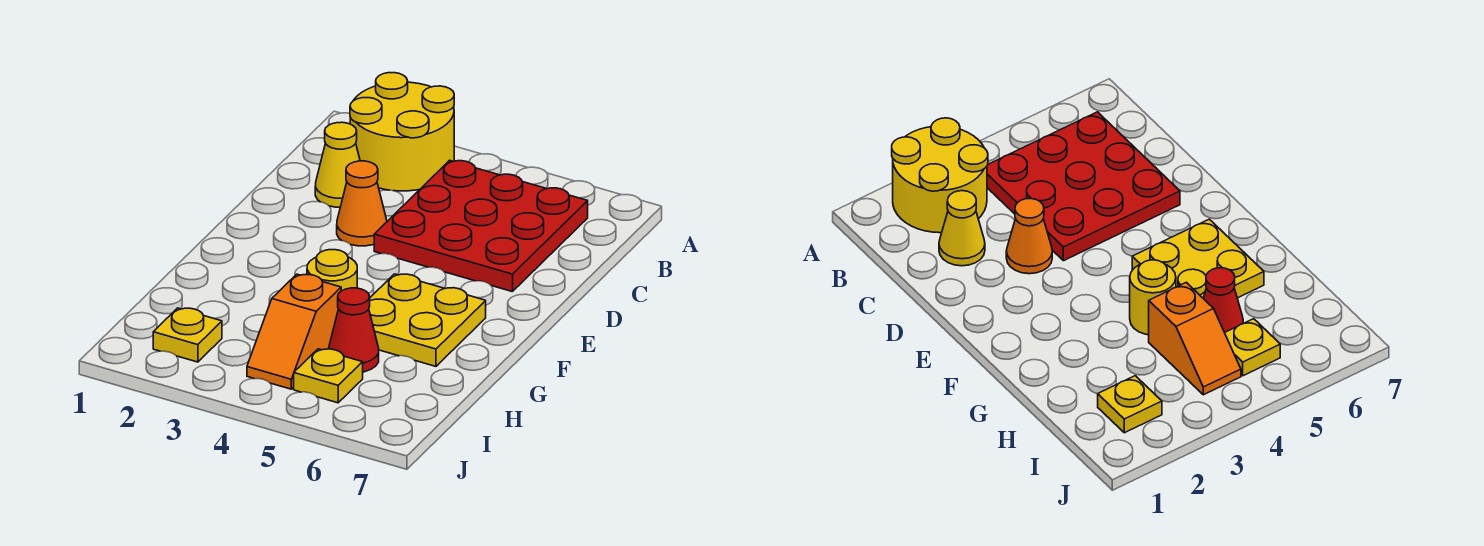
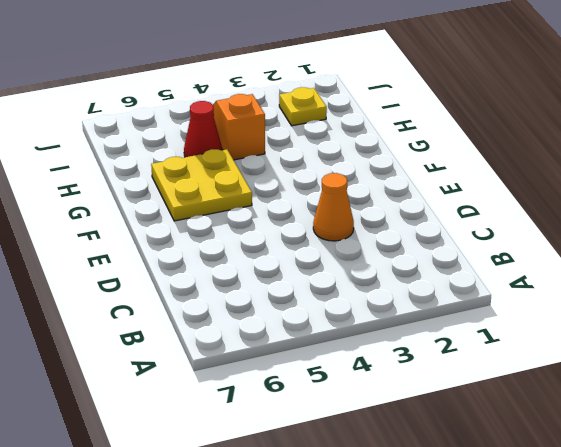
none -> yellow round brick A2:B3 level 1
none -> red plate B4:D6 level 1

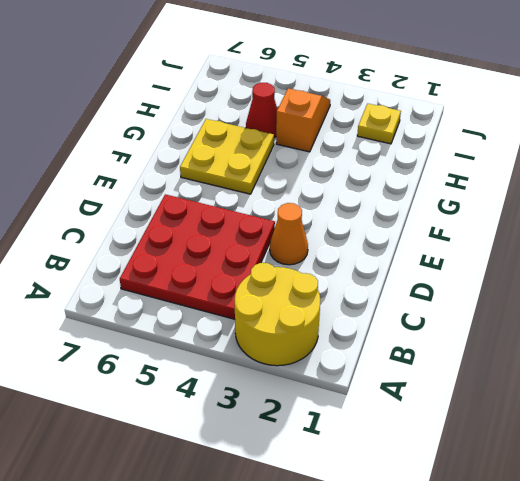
none -> yellow cone C2 level 1
none -> yellow round brick G4 level 1

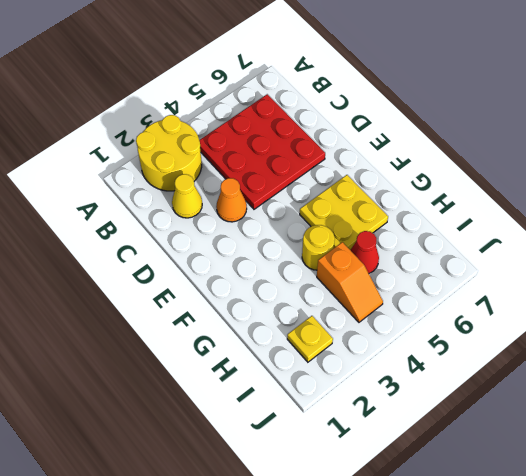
none -> yellow plate I5 level 1

